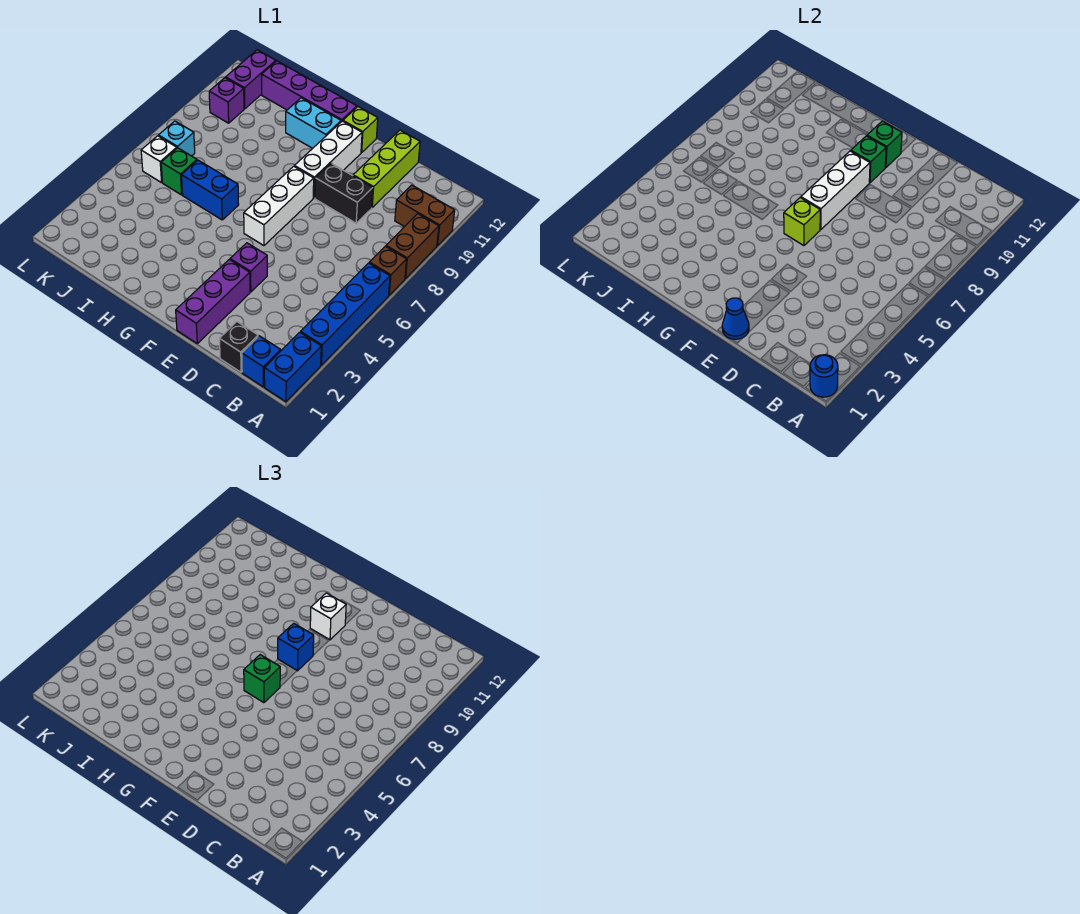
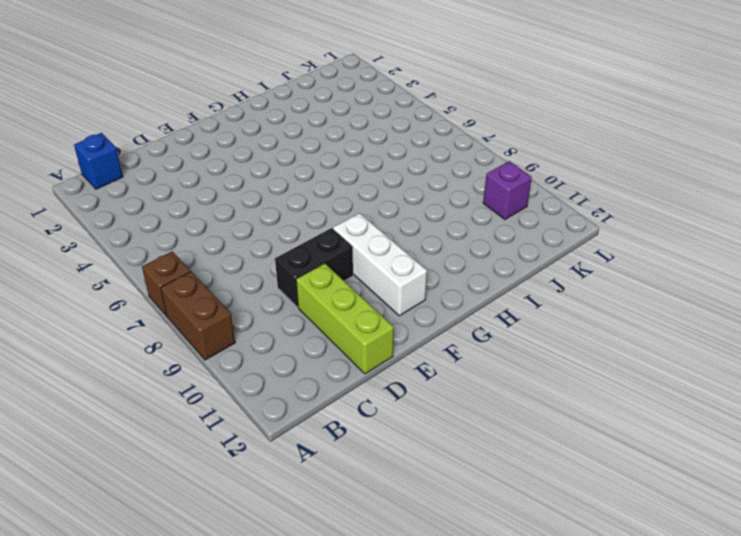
none -> blue brick A1:A2 level 1
none -> blue brick A3:A6 level 1
none -> brown brick A10:B10 level 1
none -> black brick C1 level 1

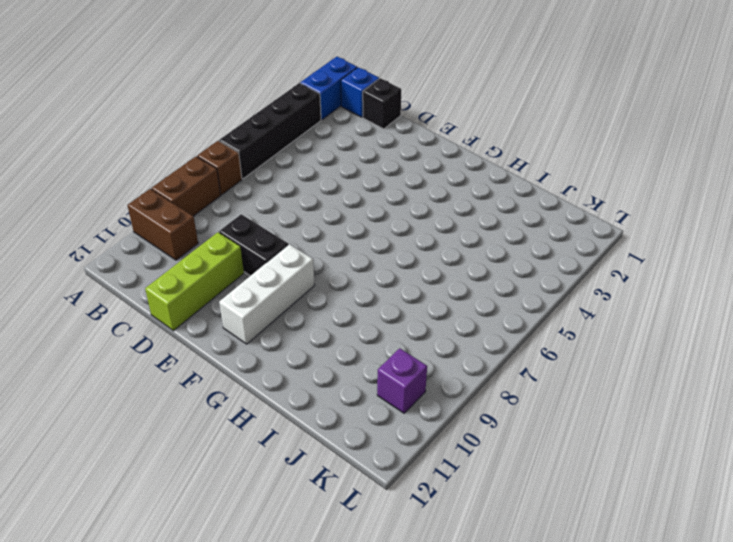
black brick A3:A6 level 1 -> blue brick A3:A6 level 1
none -> purple brick E1:E3 level 1
none -> purple brick E4 level 1
none -> white brick F6:F8 level 1
none -> lime brick F12 level 1

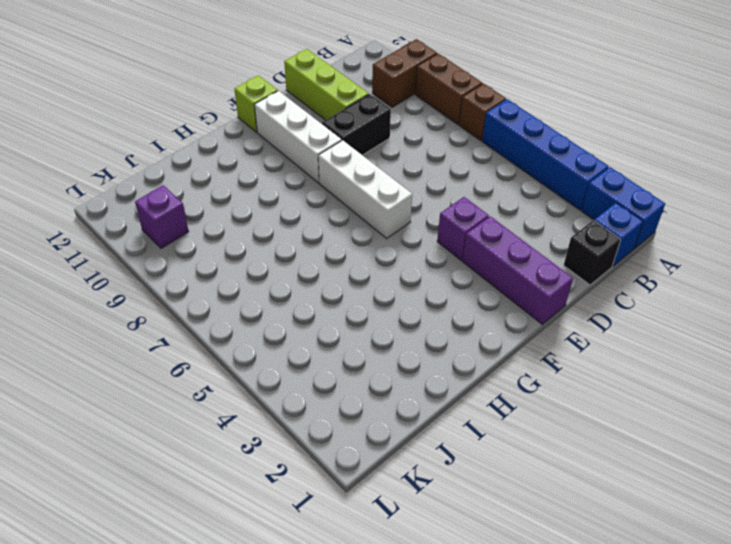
none -> cyan brick G11:H11 level 1
none -> purple brick G12:J12 level 1
none -> blue brick H6:I6 level 1
none -> green brick J6 level 1

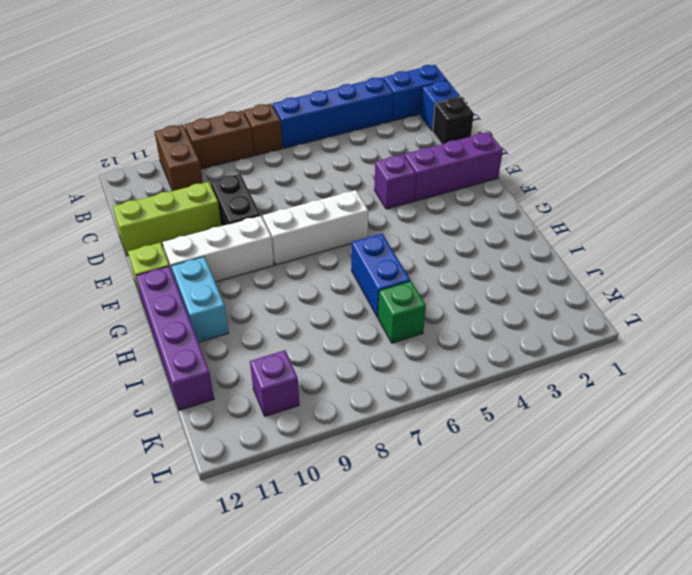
none -> white brick K6 level 1
none -> cyan brick K7 level 1
none -> purple brick K11:K12 level 1
none -> blue round brick A1 level 2

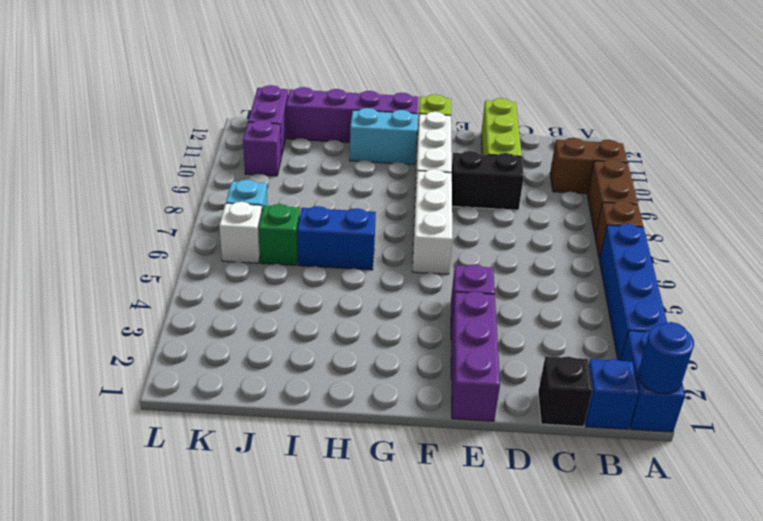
none -> blue cone E1 level 2
none -> lime brick F6 level 2
none -> white brick F7:F9 level 2
none -> green brick F10 level 2

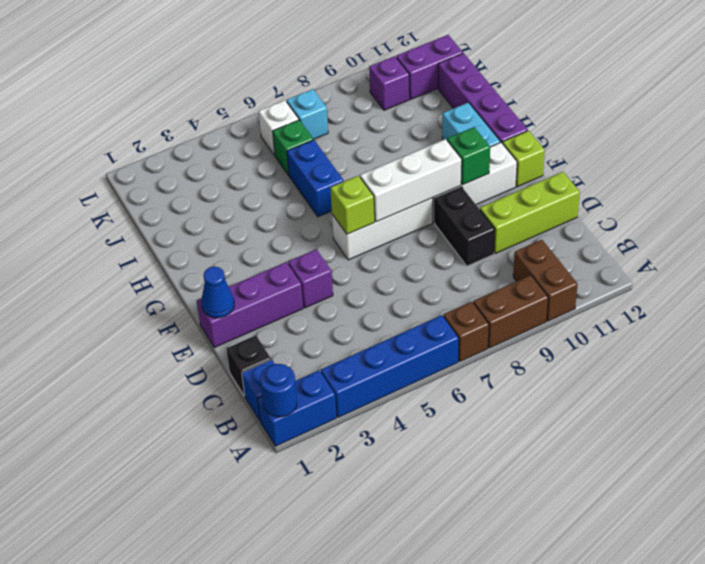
none -> green brick F11 level 2
none -> green brick F6 level 3
none -> blue brick F8 level 3
none -> white brick F10 level 3

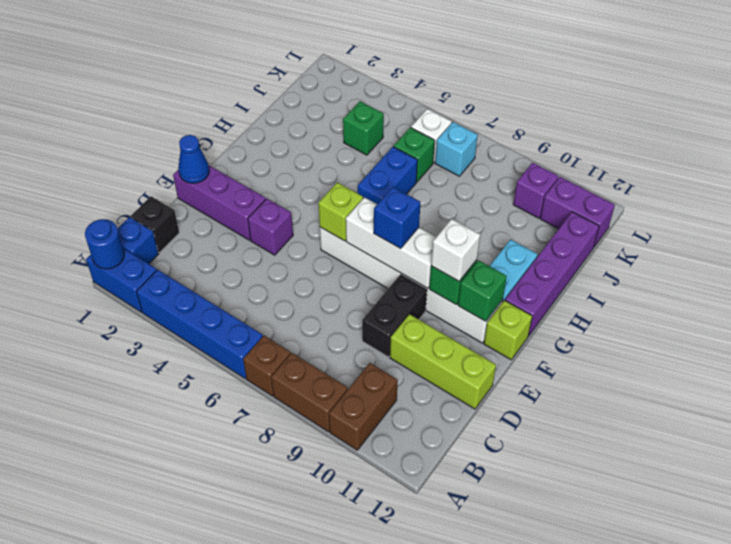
green brick J4 level 1 -> green brick F6 level 3

